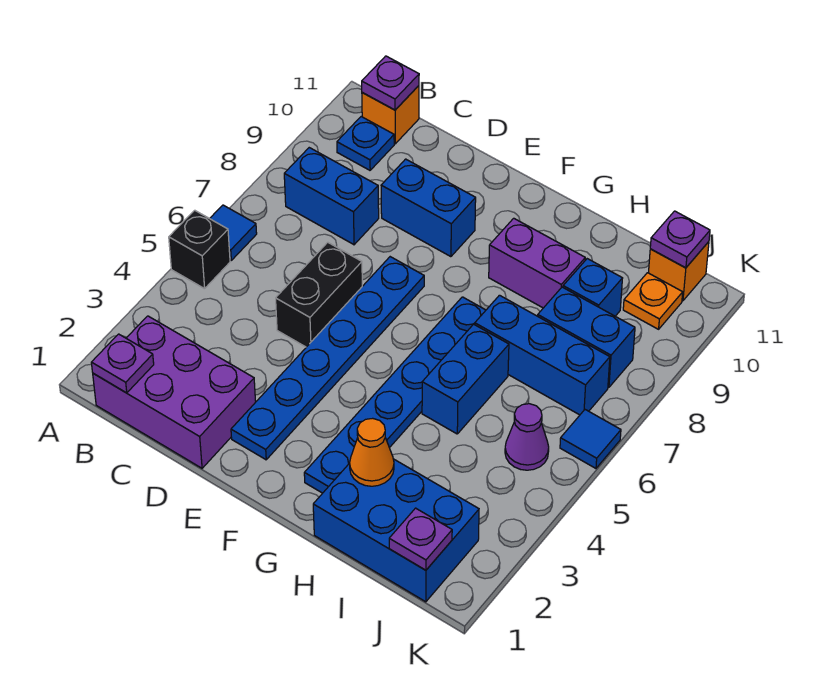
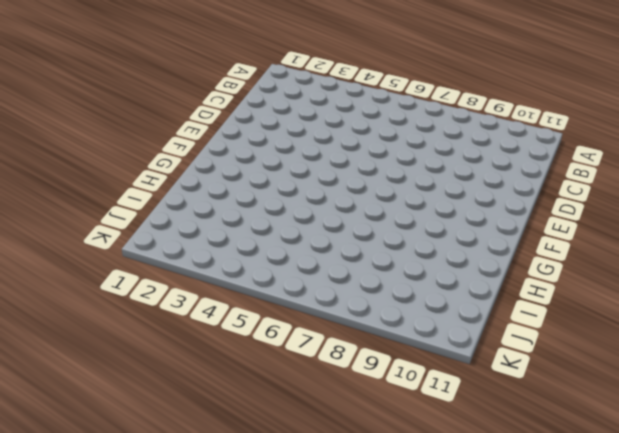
none -> black brick A5 level 1
none -> blue tile A6 level 1
none -> purple brick B1:D2 level 1

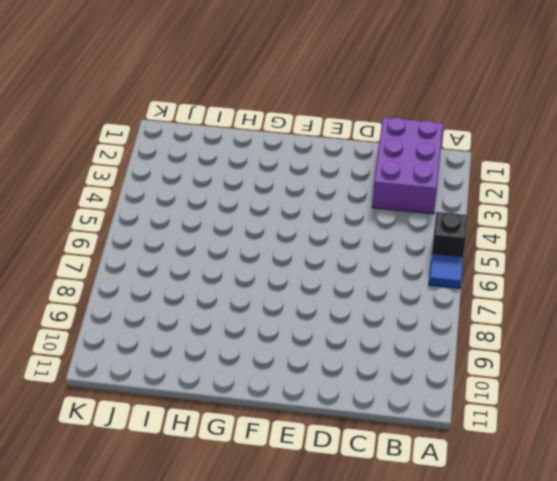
purple brick B1:C3 level 1 -> purple brick B1:D2 level 1
none -> blue brick B8:C8 level 1
none -> blue plate B10 level 1
none -> orange brick B11 level 1

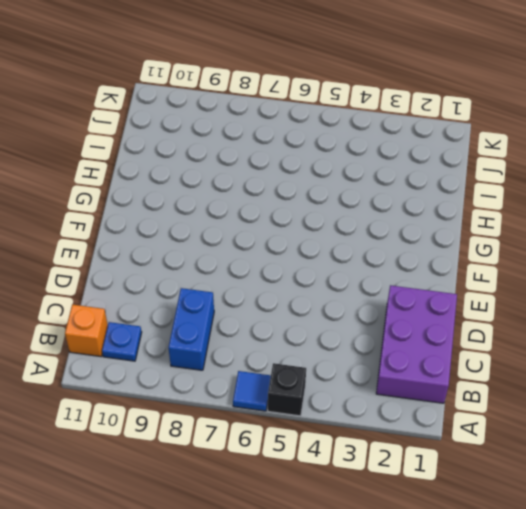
none -> black brick D5:D6 level 1
none -> blue brick D9:E9 level 1
none -> blue plate E2:E7 level 1

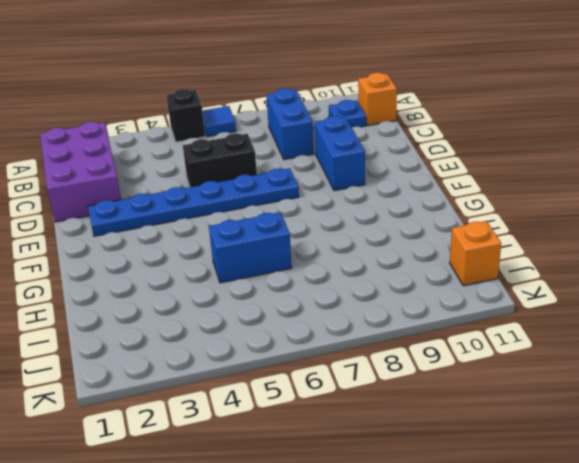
none -> blue plate G2:G7 level 1
none -> purple brick G9:H9 level 1
none -> blue brick H1:J2 level 1

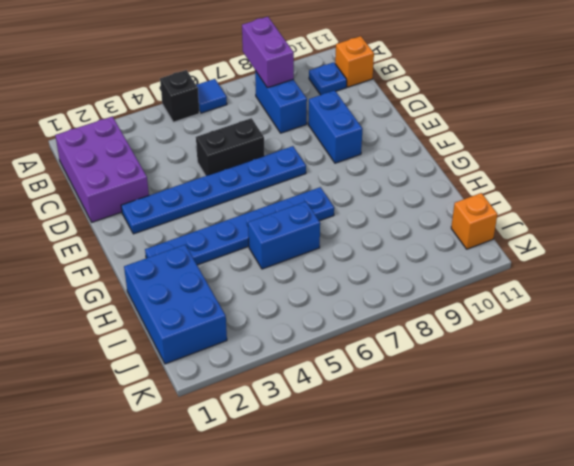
purple brick A8:B8 level 2 -> purple brick G9:H9 level 1
none -> blue brick H7:J7 level 1
none -> blue brick I8:J8 level 1
none -> blue brick I9 level 1

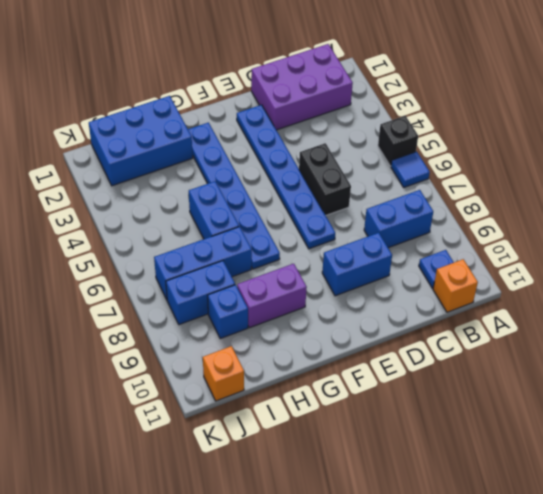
none -> purple cone J5 level 1
none -> orange plate J10 level 1
none -> blue tile K6 level 1

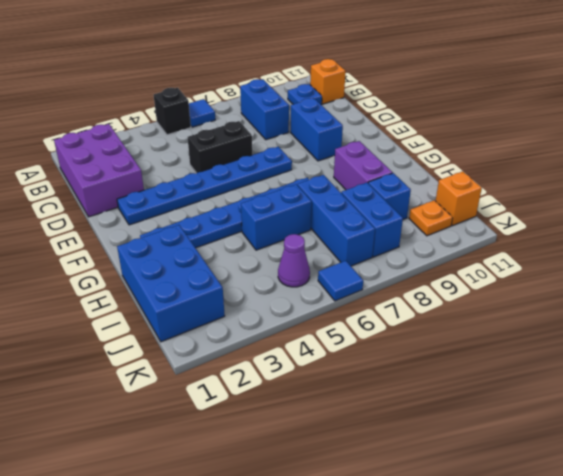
none -> purple plate B1 level 2
none -> purple plate B11 level 2
none -> orange cone H2 level 2

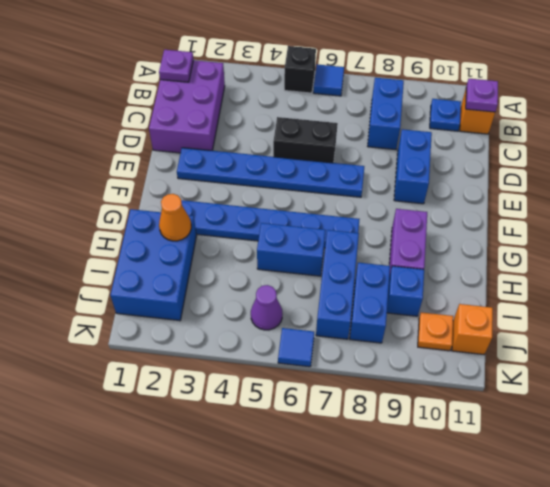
none -> purple plate J1 level 2
none -> purple plate J11 level 2

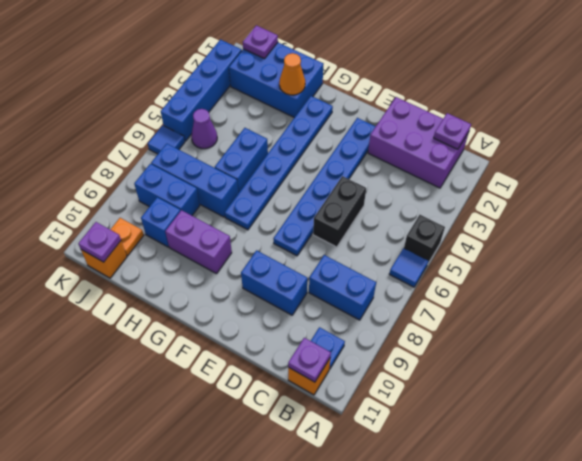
blue brick K2:K5 level 1 -> none

